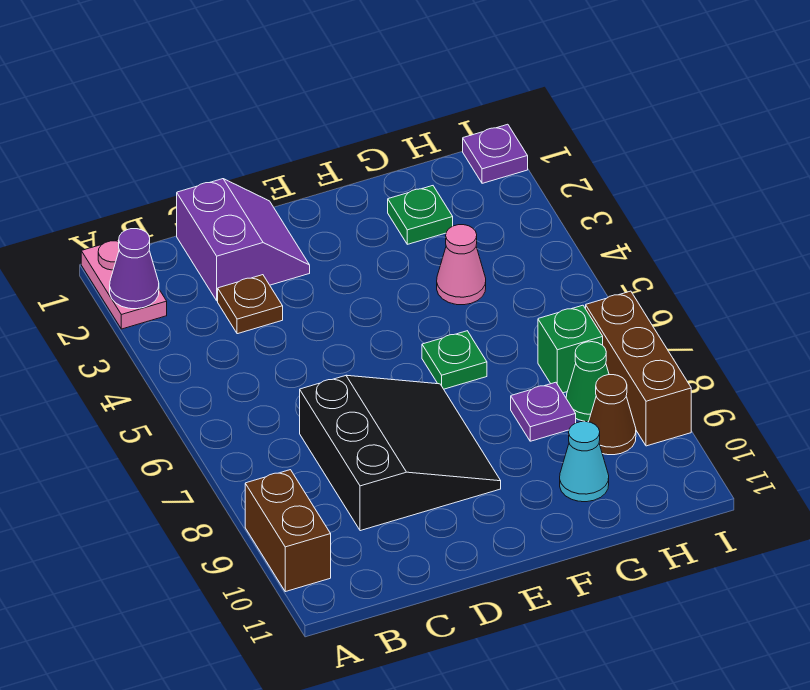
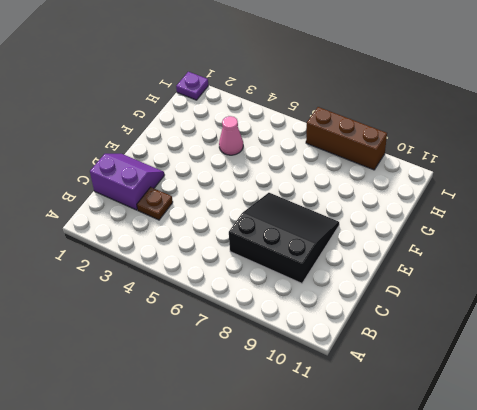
none -> pink plate A1:A2 level 1
none -> brown brick A9:A10 level 1
none -> green plate F6 level 1

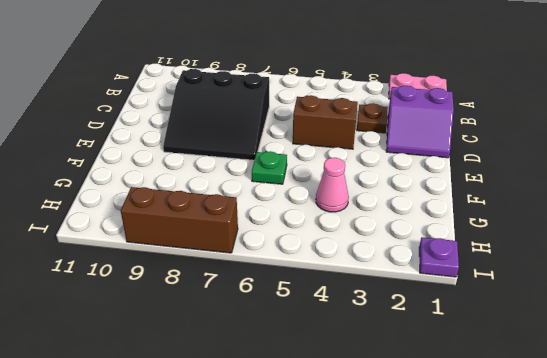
brown brick D4:D5 level 1 -> brown brick A9:A10 level 1
none -> green plate G2 level 1
none -> purple plate G8 level 1
none -> cyan cone G10 level 1

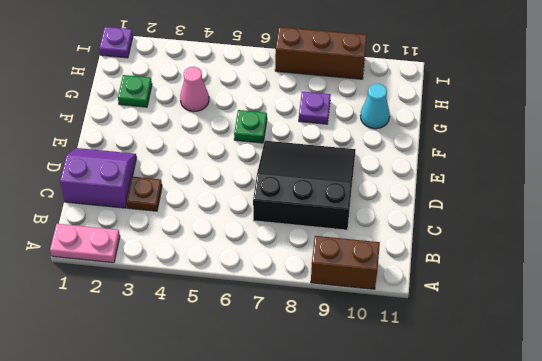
none -> green brick H7 level 1
none -> green cone H8 level 1
none -> brown cone H9 level 1

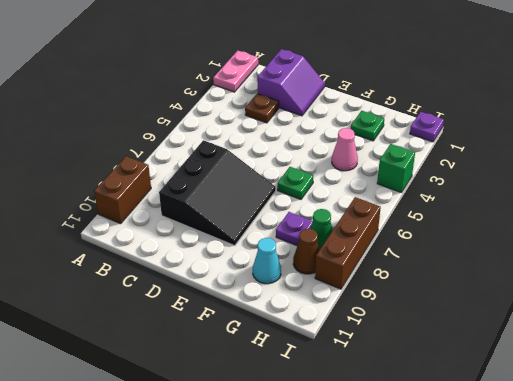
green brick I4 level 1 -> green brick H7 level 1
none -> purple cone A2 level 2

